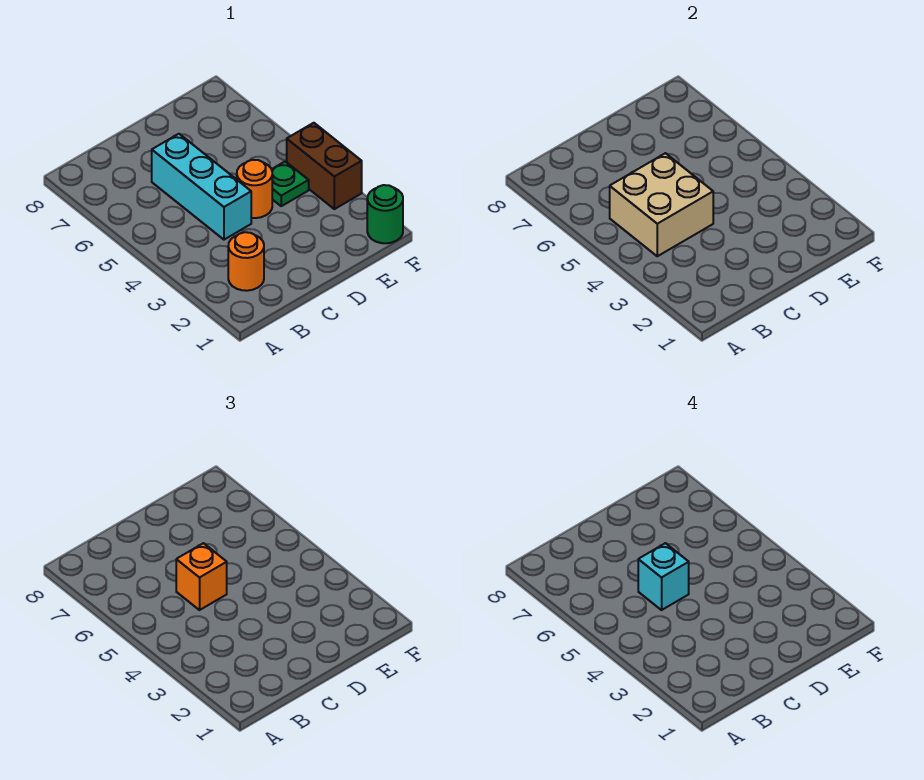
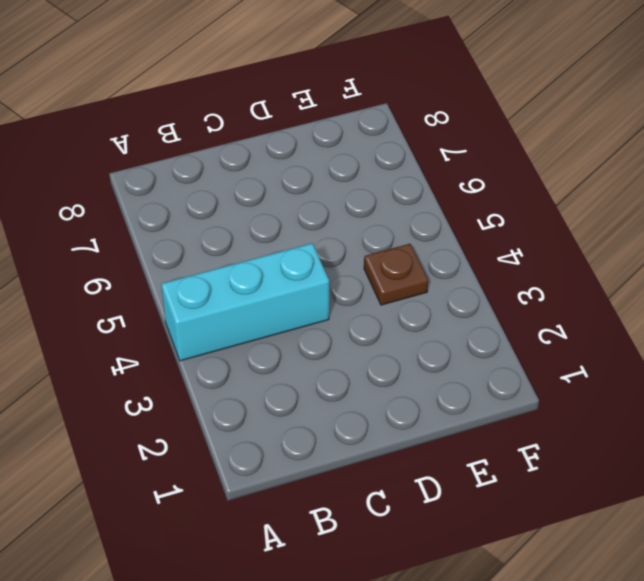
cyan brick A4:C4 level 1 -> cyan brick C4:C6 level 1
brown plate E4 level 1 -> green plate E4 level 1
none -> orange round brick B2 level 1
none -> orange round brick D4 level 1

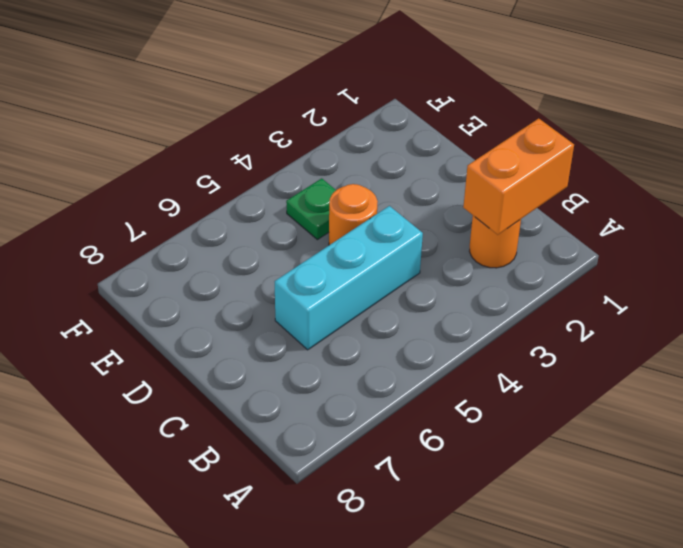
orange brick B1:B2 level 2 -> none
none -> green round brick F1 level 1
none -> brown brick F3:F4 level 1

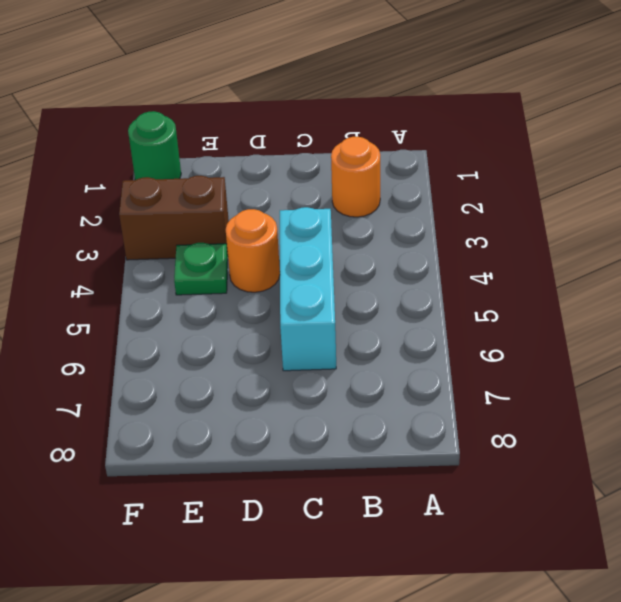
brown brick E3:F3 level 1 -> brown brick F3:F4 level 1
none -> tan brick B4:C5 level 2
none -> orange brick C5 level 3

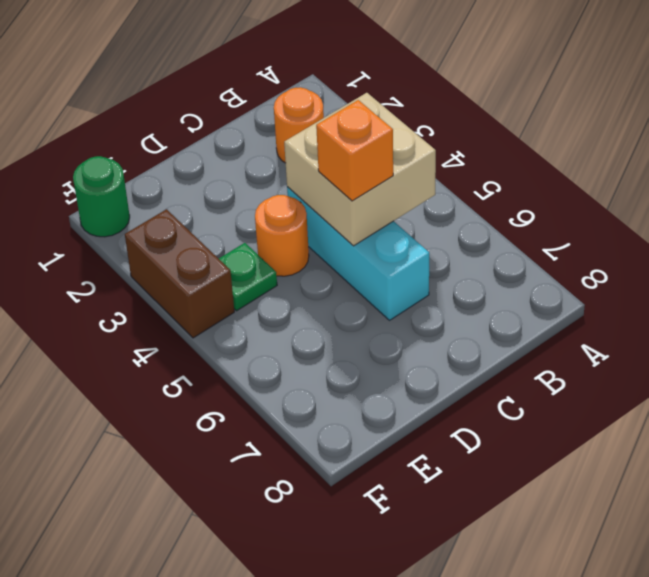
none -> cyan brick C5 level 4

